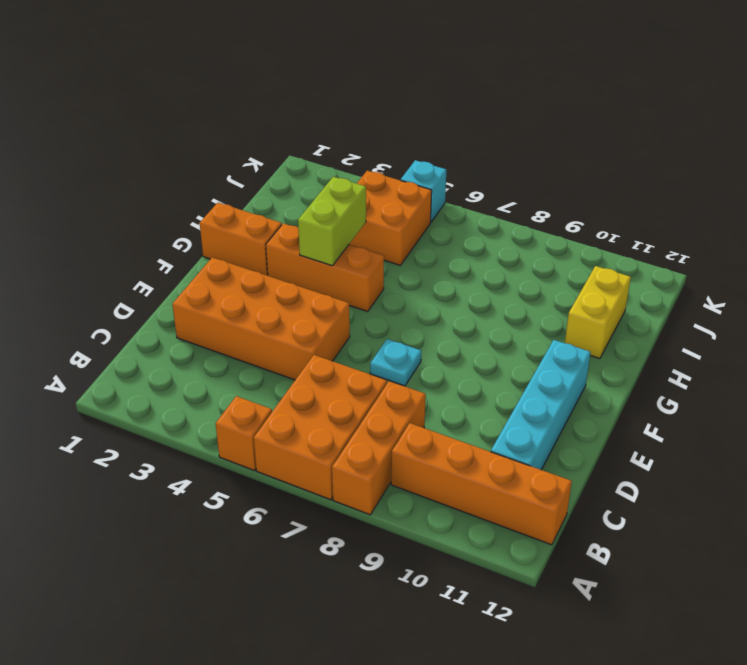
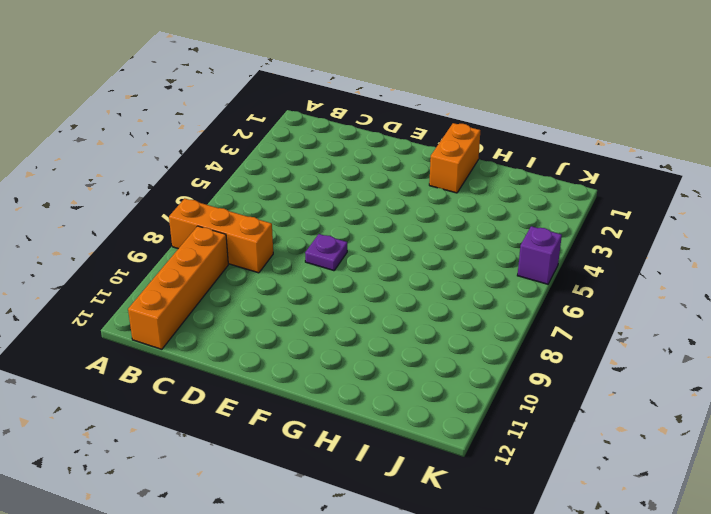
purple plate E7 level 1 -> cyan plate E7 level 1
purple brick K5 level 1 -> cyan brick K5 level 1
none -> orange brick A5 level 1
none -> orange brick A6:C7 level 1
none -> cyan brick C11:F11 level 1

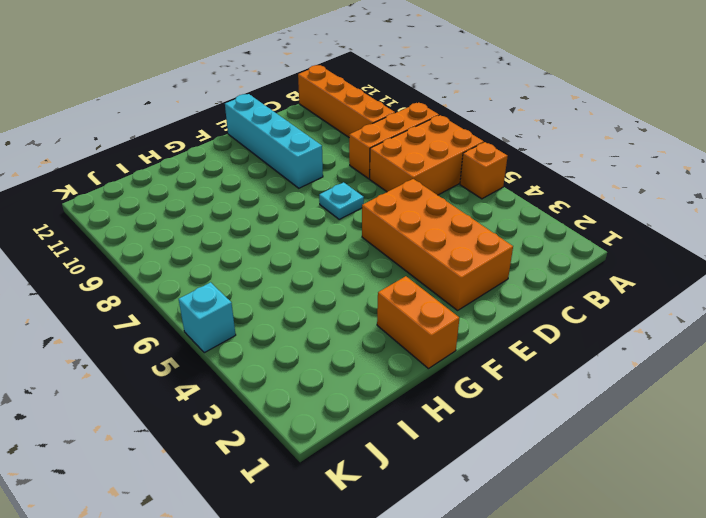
cyan brick E9:E12 level 1 -> cyan brick C11:F11 level 1
none -> orange brick G3:G5 level 1
none -> yellow brick H11:I11 level 1
none -> orange brick I4:J5 level 1

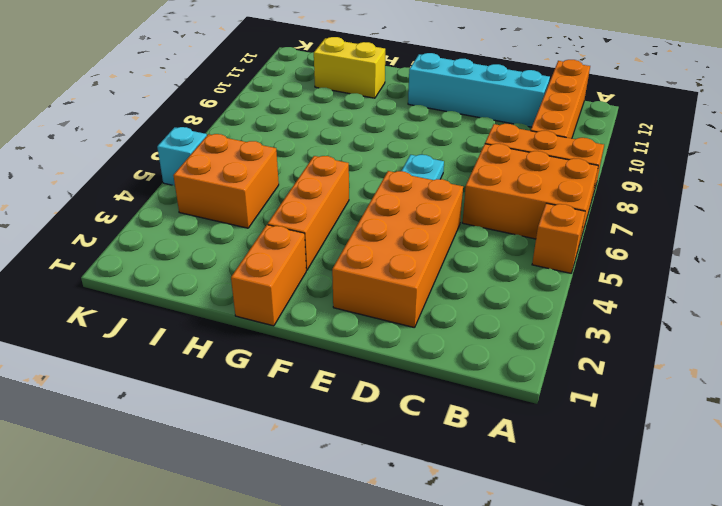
none -> lime brick G4:H4 level 2

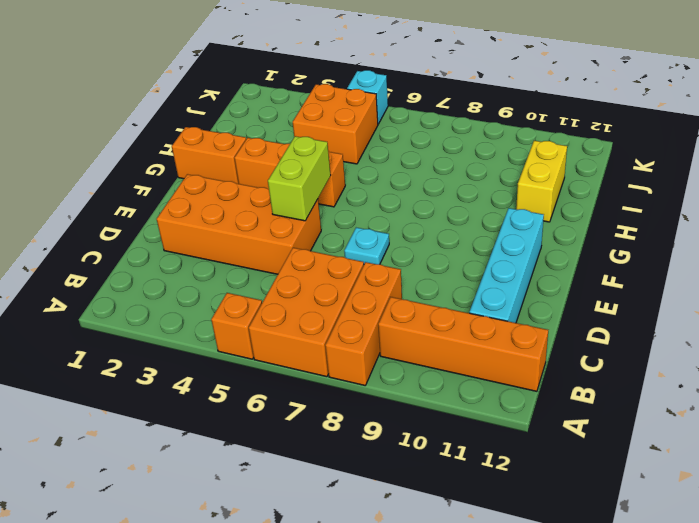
lime brick E5:F5 level 2 -> lime brick G4:H4 level 2

